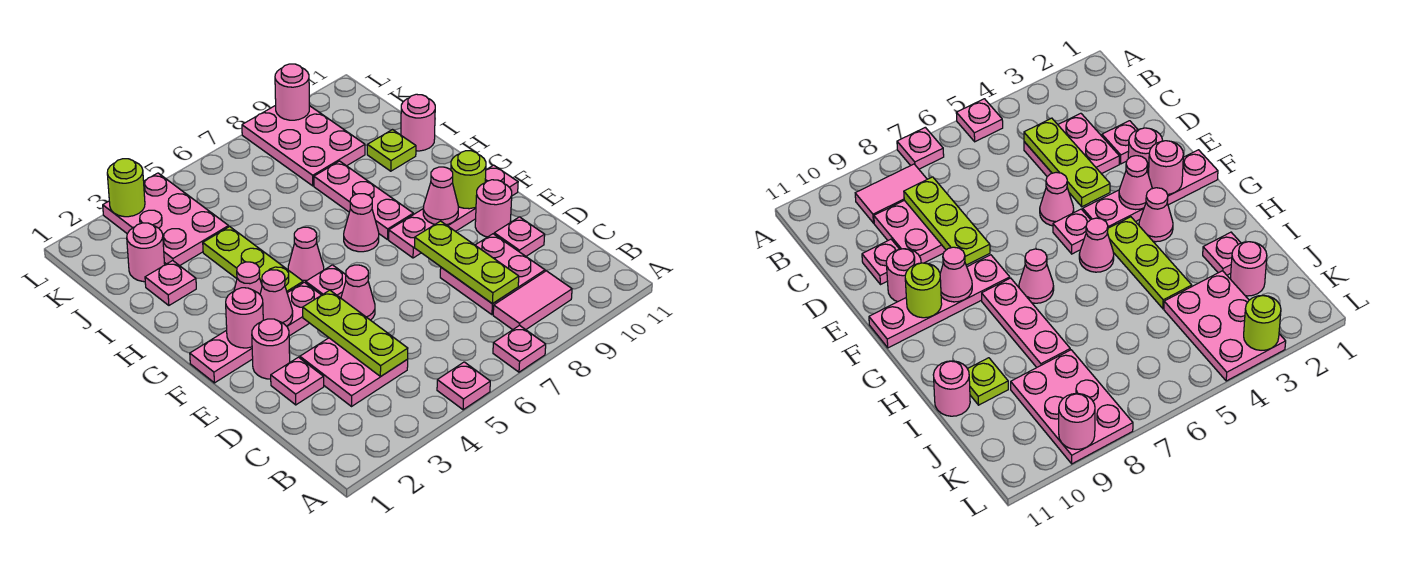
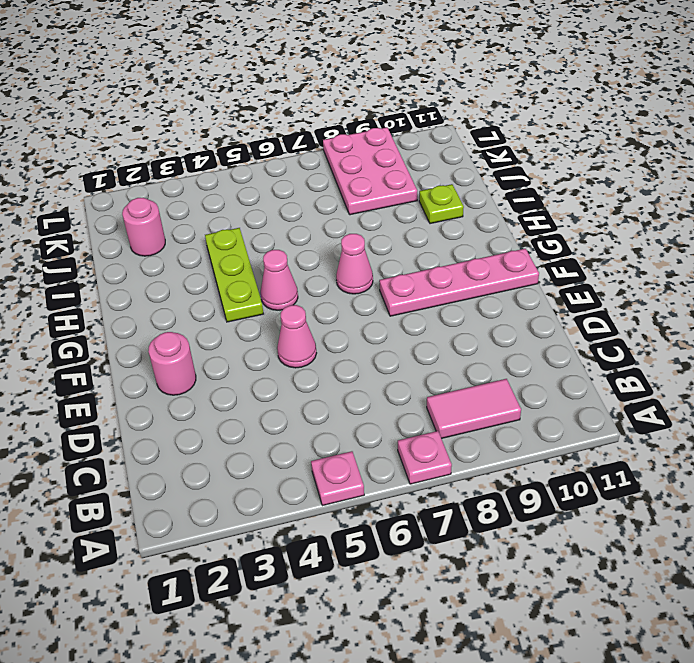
none -> pink plate C3:D4 level 1
none -> pink plate C8:D9 level 1
none -> pink plate D2 level 1
none -> pink plate D10 level 1

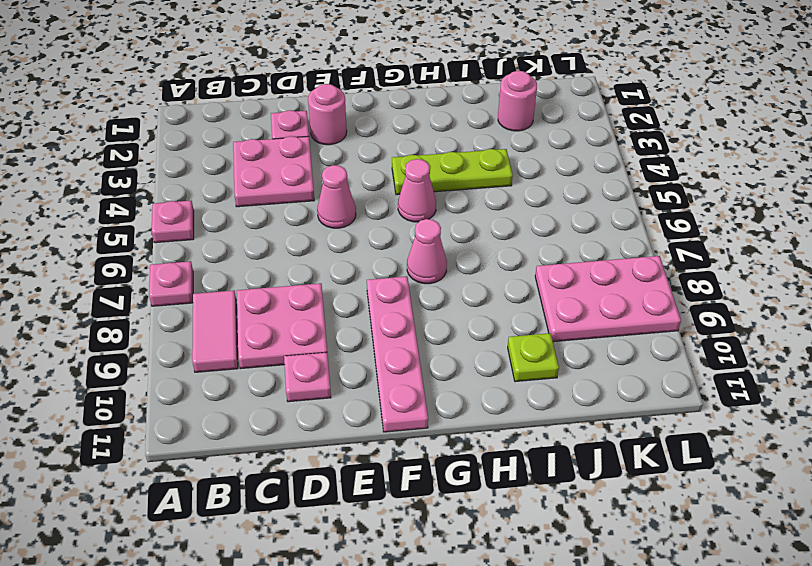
none -> pink round brick E10 level 1
none -> pink plate F1:F4 level 1
none -> pink plate F5 level 1
none -> pink cone G3 level 1

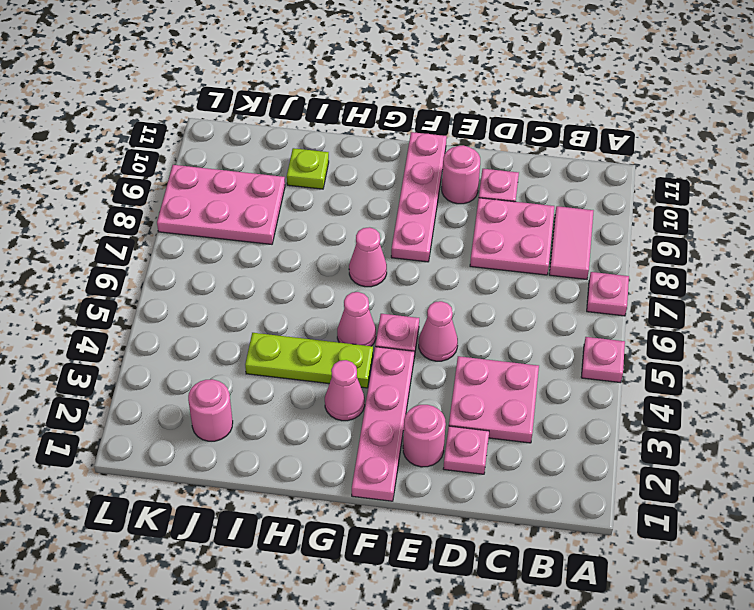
none -> pink plate G8:I8 level 1
none -> pink plate I2 level 1
none -> pink round brick I11 level 1
none -> pink plate J3:L4 level 1

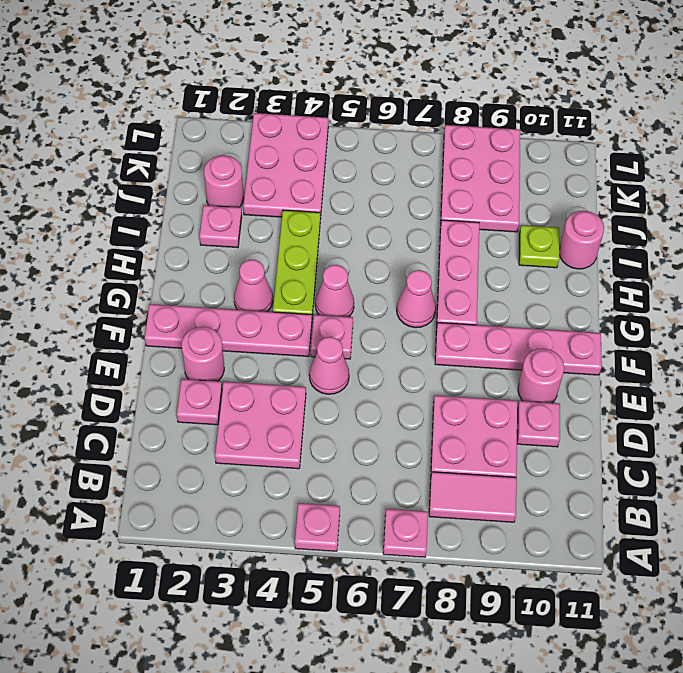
none -> lime plate C4:E4 level 2
none -> lime plate C8:E8 level 2
none -> pink round brick F2 level 2
none -> pink cone F3 level 2

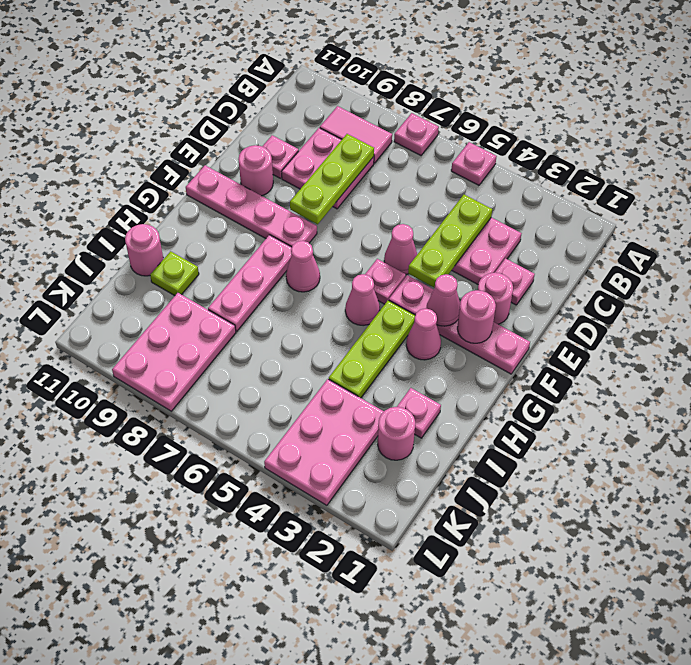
none -> pink cone F9 level 2
none -> lime round brick F10 level 2
none -> lime round brick L3 level 2
none -> pink round brick L9 level 2

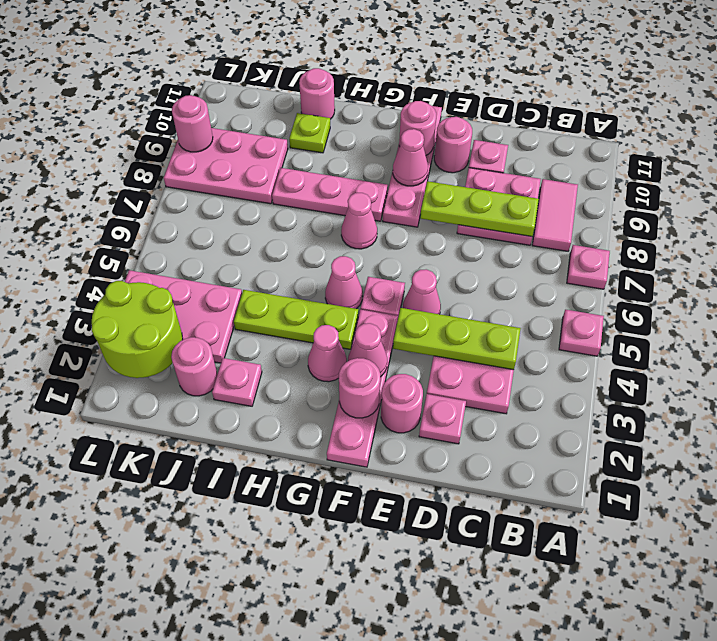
pink round brick F10 level 2 -> lime round brick F10 level 2
lime round brick K2:L3 level 2 -> lime round brick L3 level 2

